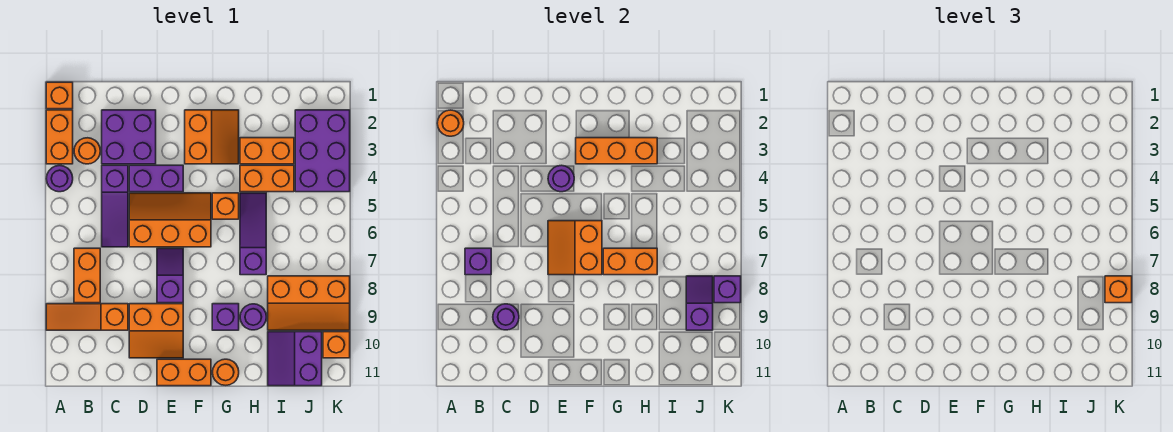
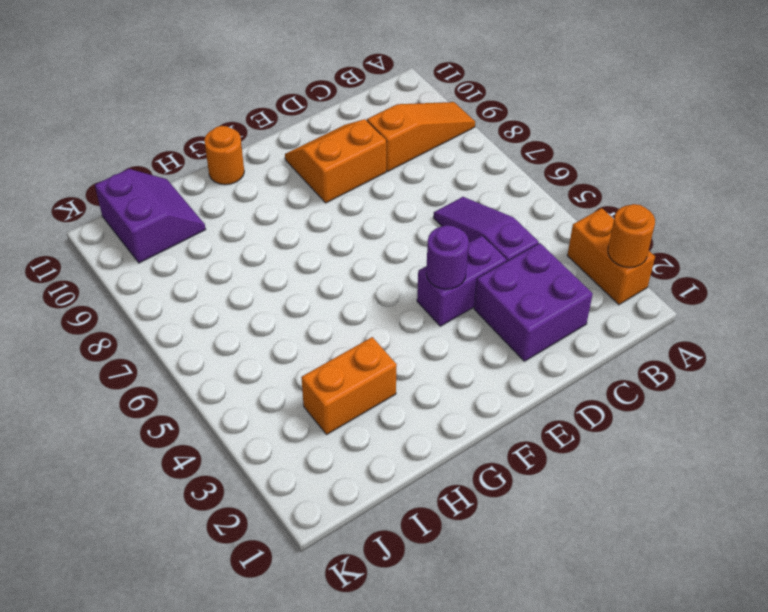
none -> orange brick A1 level 1
none -> purple round brick A4 level 1
none -> orange round brick B3 level 1
none -> orange brick B7:B8 level 1

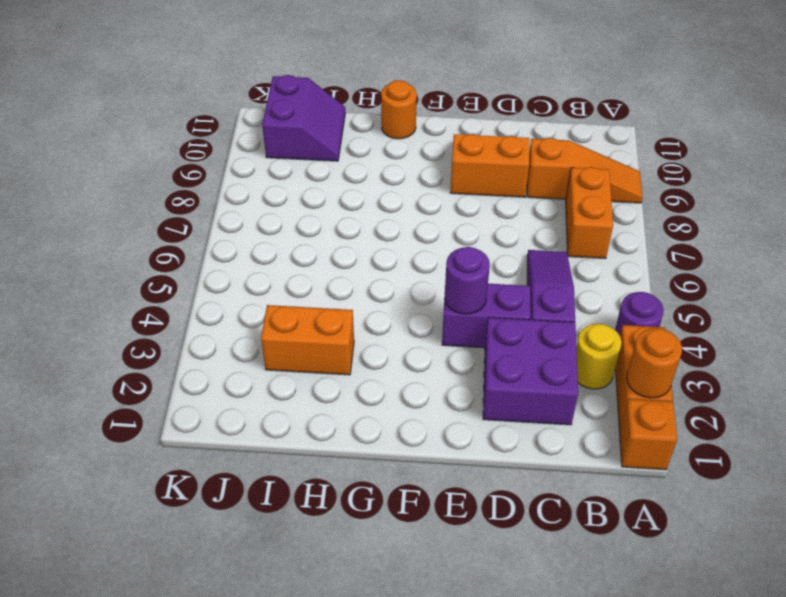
yellow round brick B3 level 1 -> orange round brick B3 level 1
none -> orange slope D5:F6 level 1 top 6
none -> purple slope E7:E8 level 1 top 8
none -> orange brick E11:F11 level 1
none -> orange slope F2:G3 level 1 top F

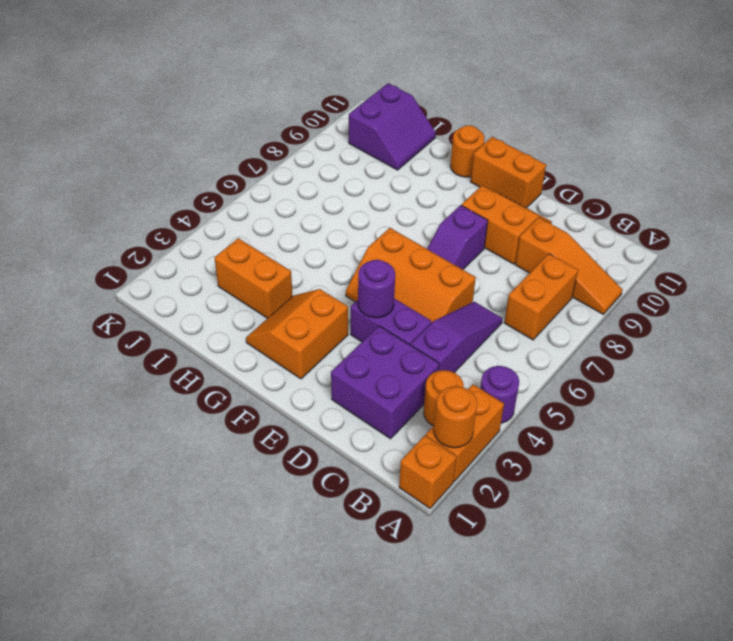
none -> orange brick G5 level 1
none -> purple brick G9 level 1
none -> orange brick H4:I4 level 1
none -> purple slope H5:H7 level 1 top 7

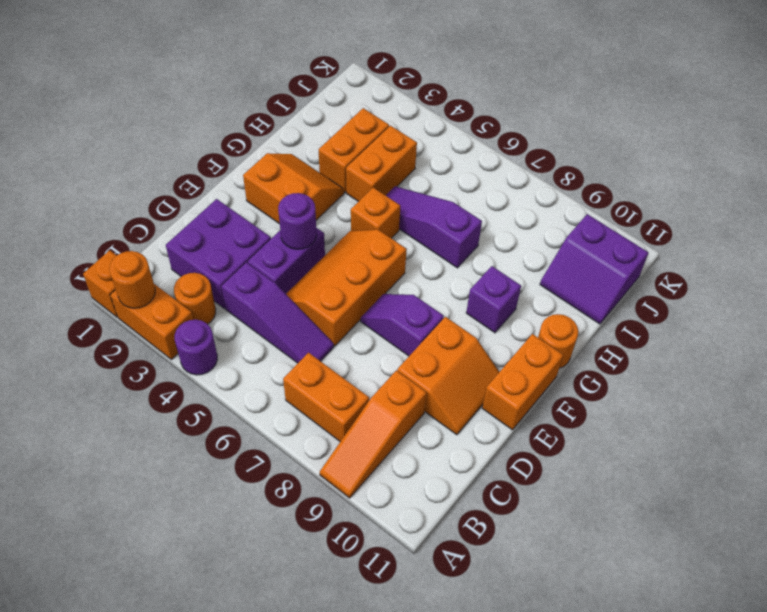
none -> purple round brick H9 level 1
none -> orange slope I8:K9 level 1 top 8
none -> purple brick J2:K4 level 1
none -> orange brick K10 level 1

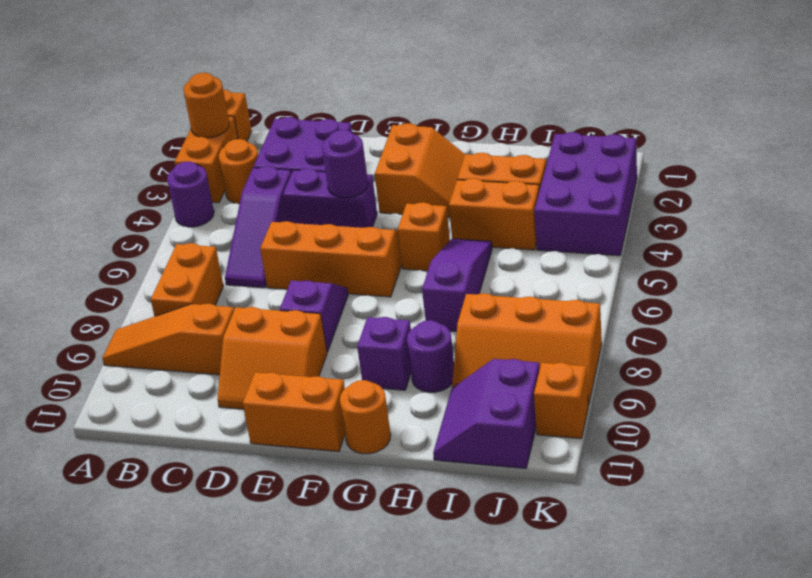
none -> purple brick B7 level 2
none -> purple round brick C9 level 2
none -> orange slope E6:F7 level 2 top F
none -> orange brick F3:H3 level 2

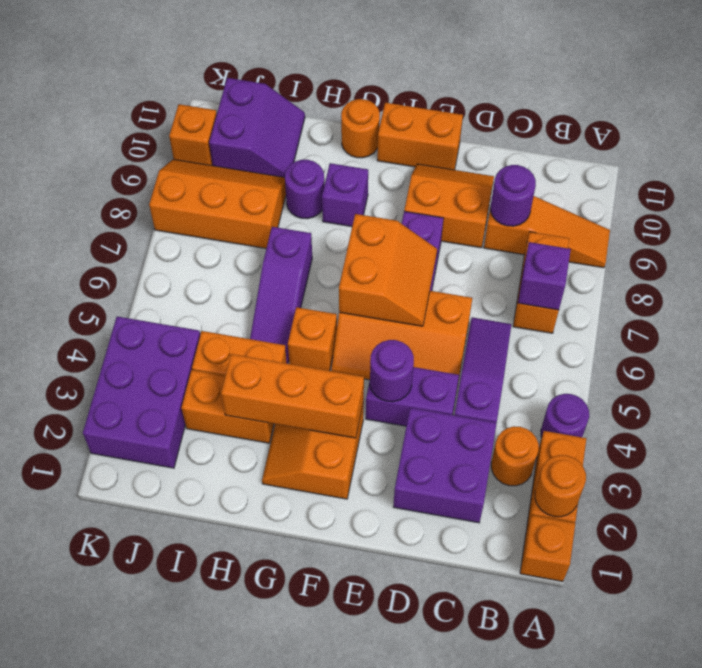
none -> orange brick G7:H7 level 2
none -> purple slope J8:J9 level 2 top 9
none -> purple brick K8 level 2
none -> orange brick K8 level 3

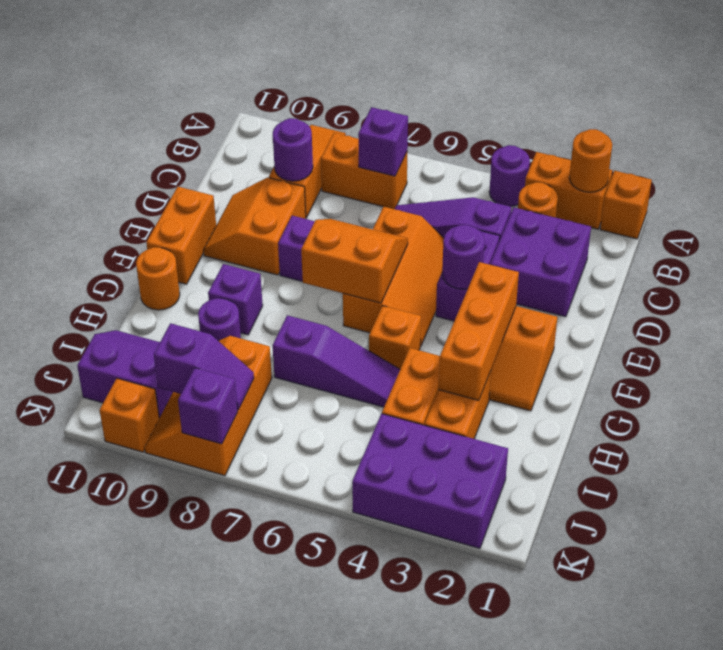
none -> orange brick G7:H7 level 2
none -> orange brick K8 level 3

